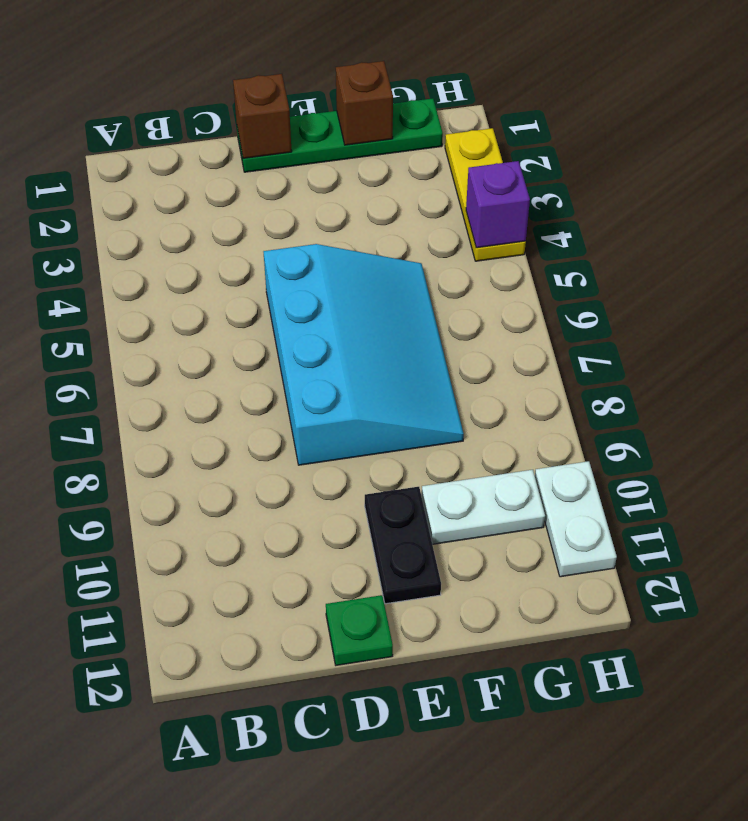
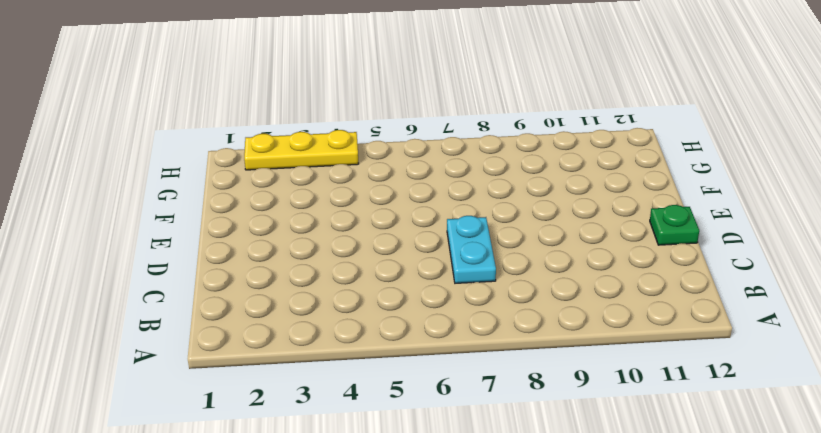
cyan plate C7:D7 level 1 -> cyan slope D5:F8 level 1 top D
none -> green plate D1:G1 level 1
none -> black plate E10:E11 level 1

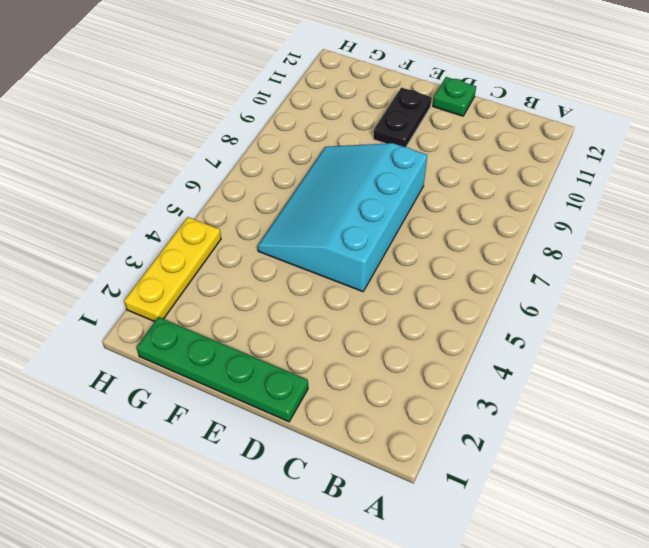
none -> white plate F10:G10 level 1
none -> white plate H10:H11 level 1

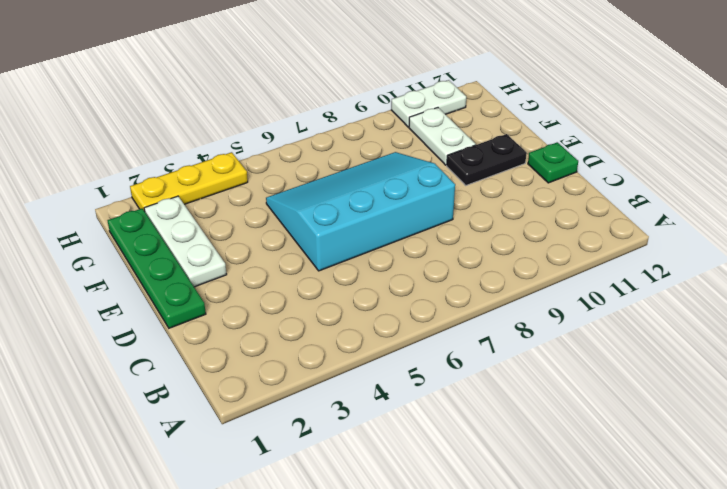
white plate E2:G2 level 1 -> none
none -> brown brick D1 level 2
none -> brown brick F1 level 2

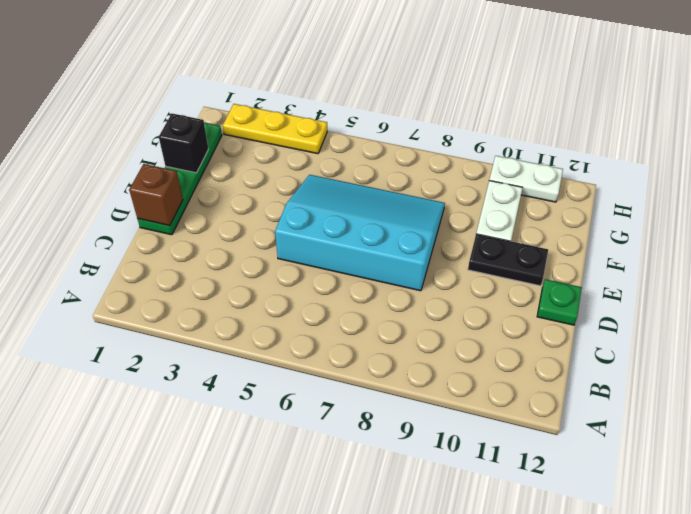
black brick F1 level 2 -> brown brick F1 level 2
none -> purple brick H4 level 2

